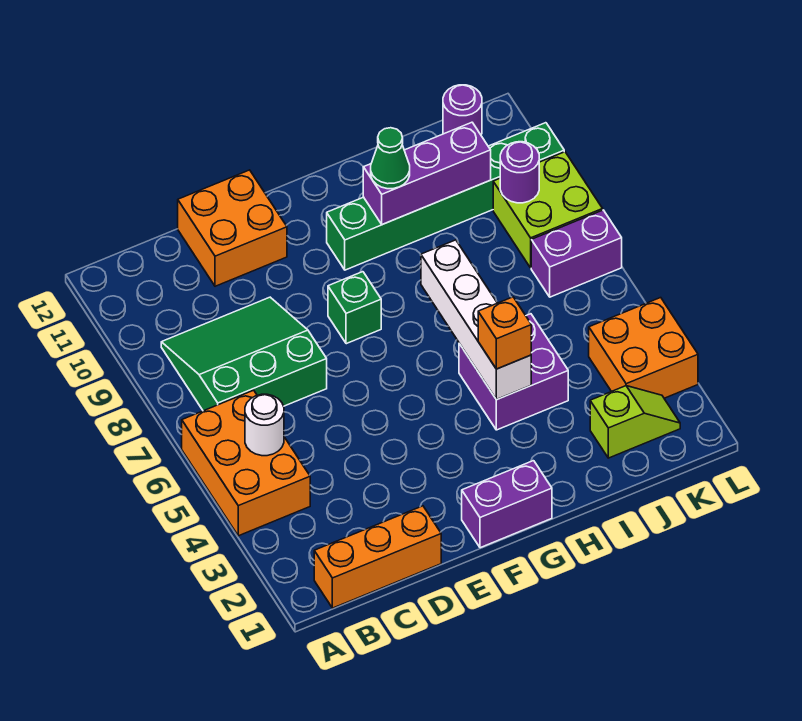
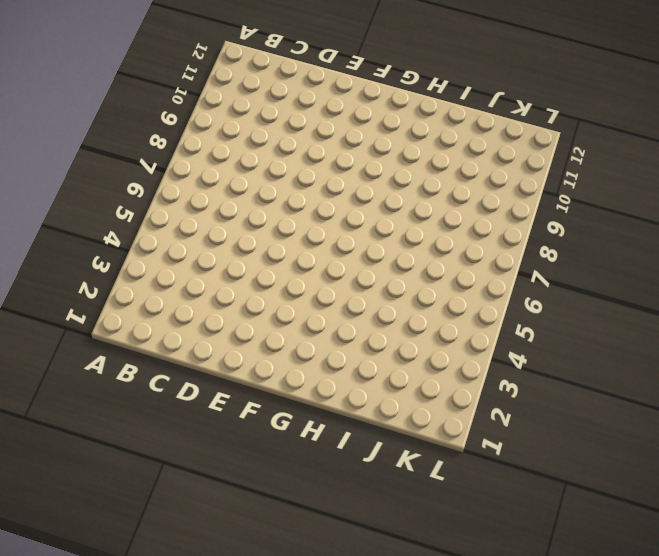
none -> orange brick A4:B6 level 1
none -> orange brick B1:D1 level 1
none -> green slope B7:D9 level 1 top 7

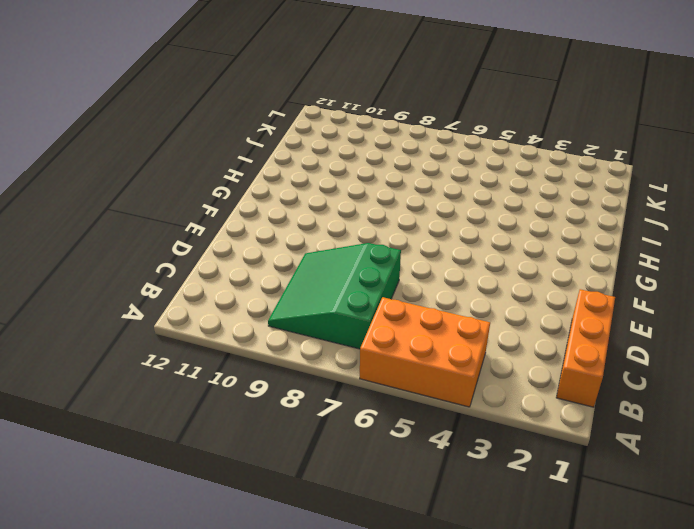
none -> orange brick D11:E12 level 1
none -> purple brick F1:G1 level 1
none -> green brick F8 level 1

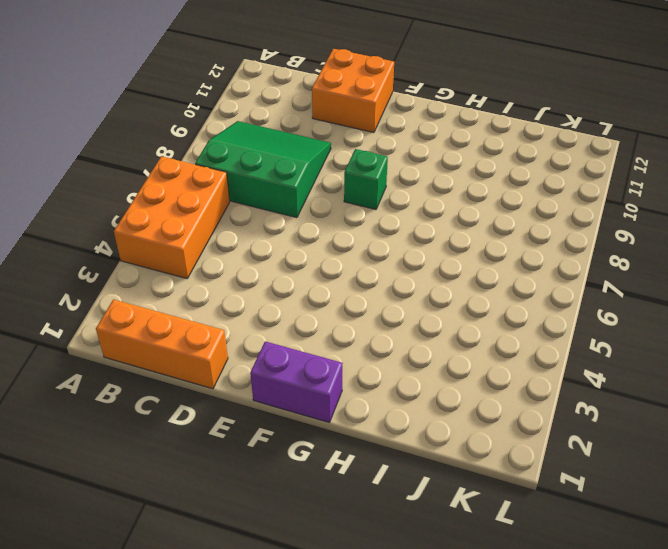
none -> green brick G10:L10 level 1
none -> purple brick H4:I5 level 1
none -> lime slope J2:K2 level 1 top J

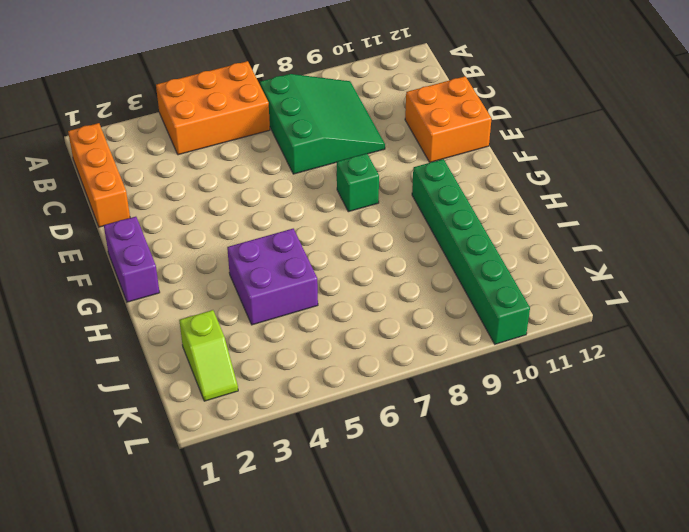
none -> orange brick K3:L4 level 1
none -> purple brick K7:L7 level 1
none -> lime brick K8:L9 level 1

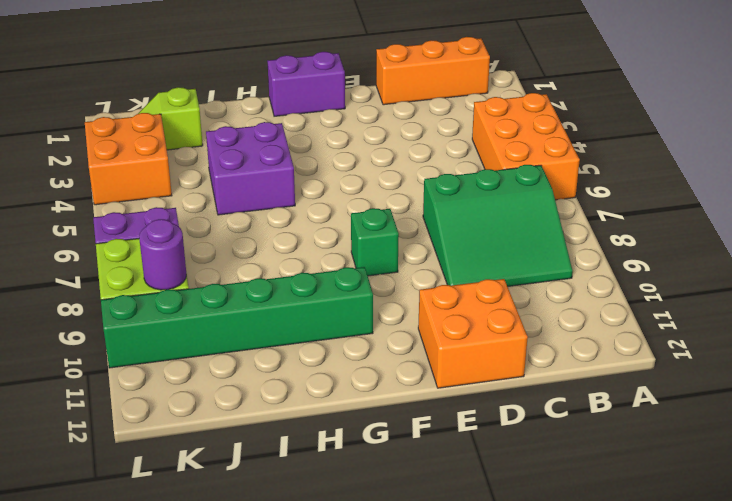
none -> purple round brick K12 level 1
none -> white round brick B5 level 2
none -> white brick H4:H7 level 2

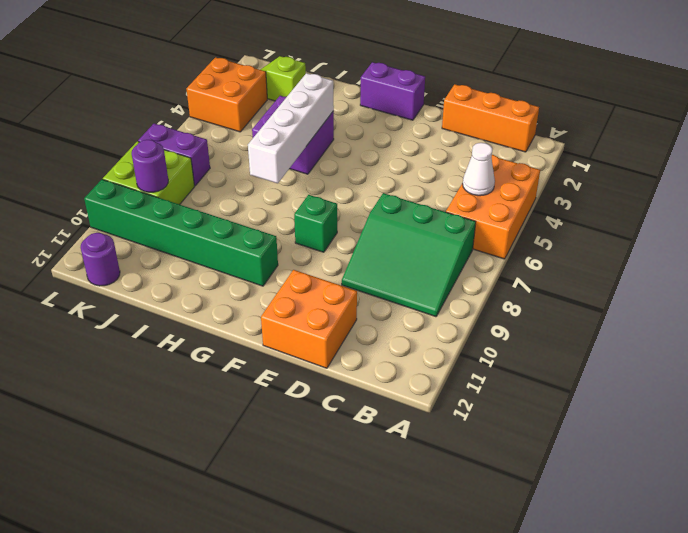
white cone B5 level 2 -> white round brick B5 level 2
none -> purple brick H10:J10 level 2
none -> orange brick H4 level 3
none -> green cone H10 level 3

